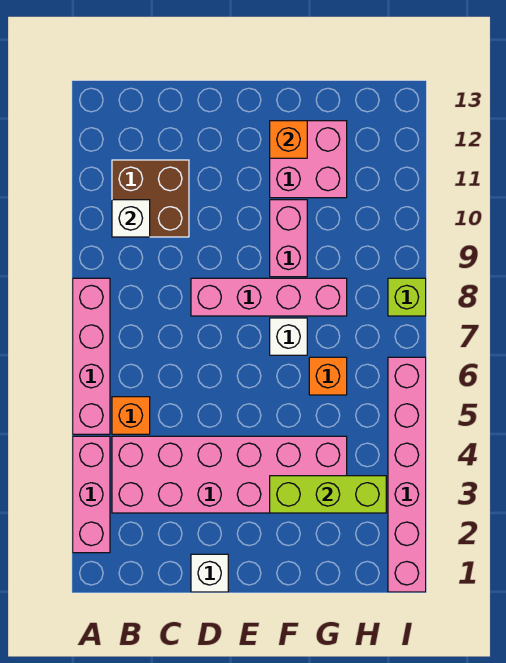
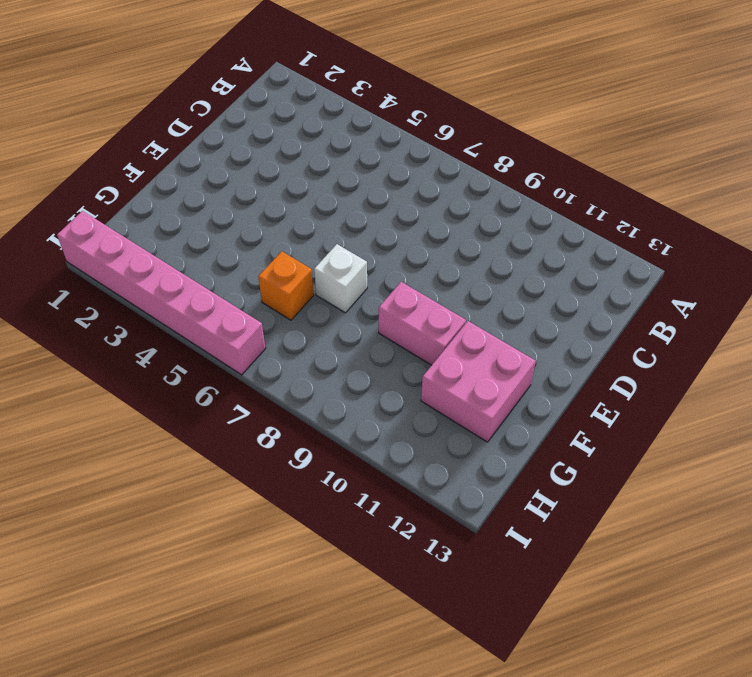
none -> pink brick A2:A4 level 1
none -> pink brick A5:A8 level 1
none -> pink brick B3:G4 level 1

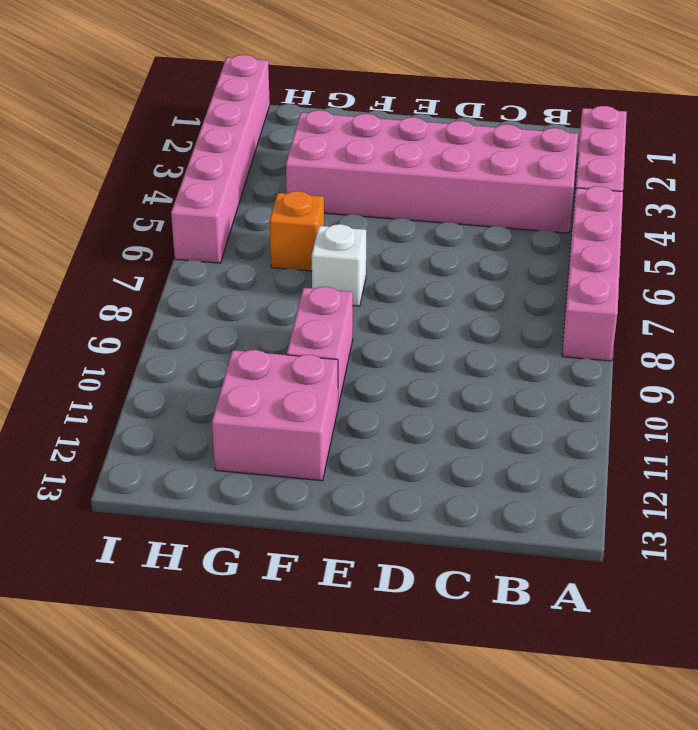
none -> orange brick B5 level 1
none -> brown brick B10:C11 level 1
none -> white brick D1 level 1

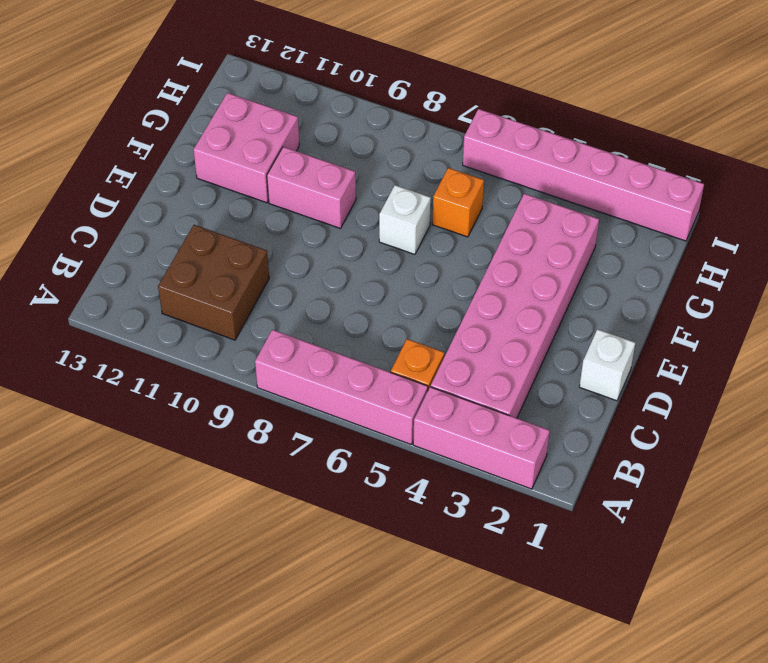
none -> pink brick D8:G8 level 1
none -> lime brick I8 level 1
none -> white brick B10 level 2

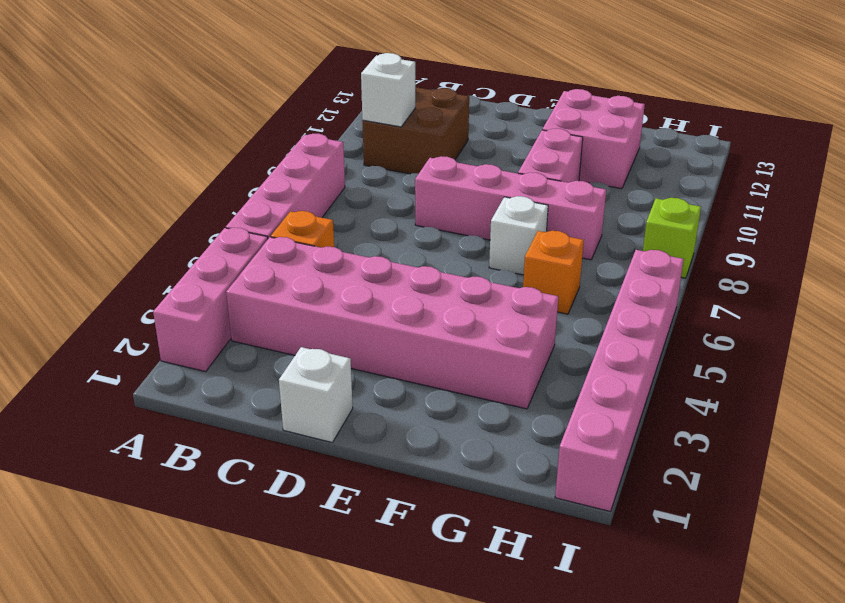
none -> lime brick F3:H3 level 2
none -> orange brick F12 level 2

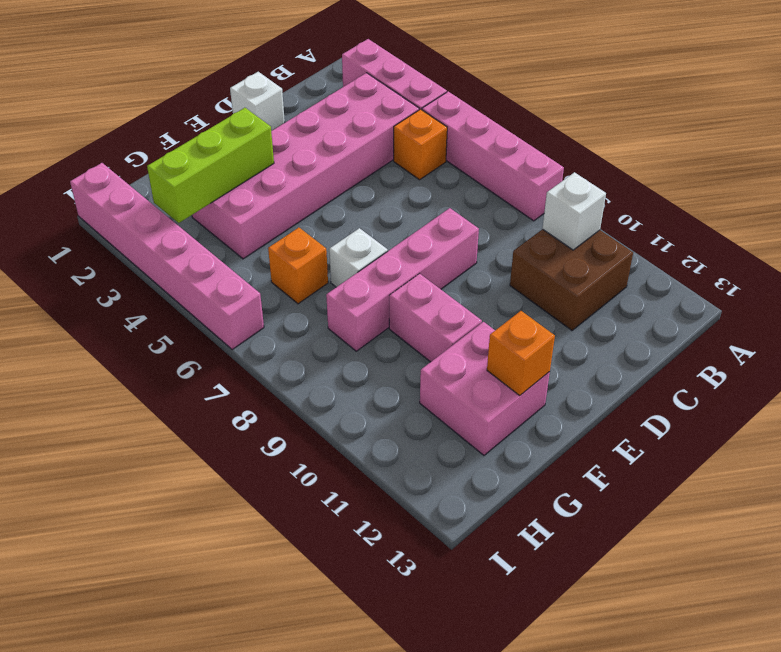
none -> lime brick I8 level 1

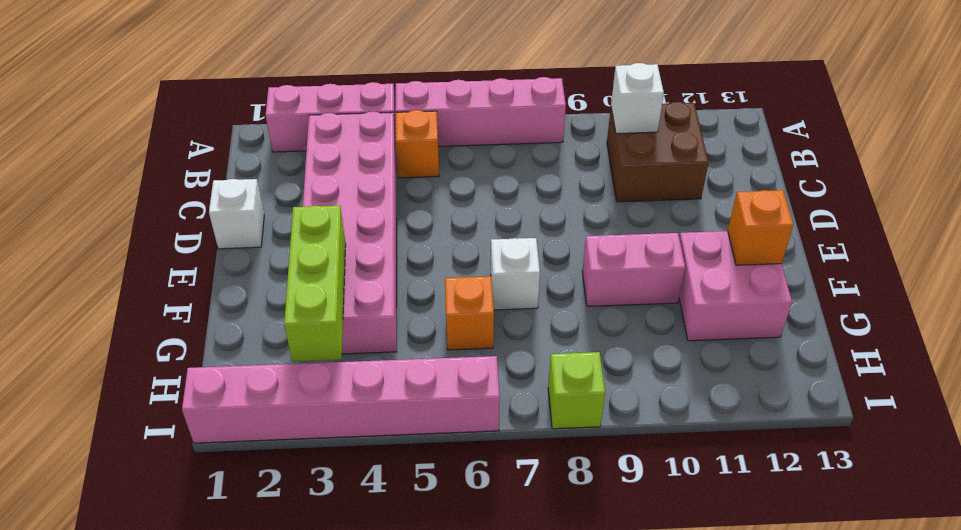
none -> pink brick D8:G8 level 1

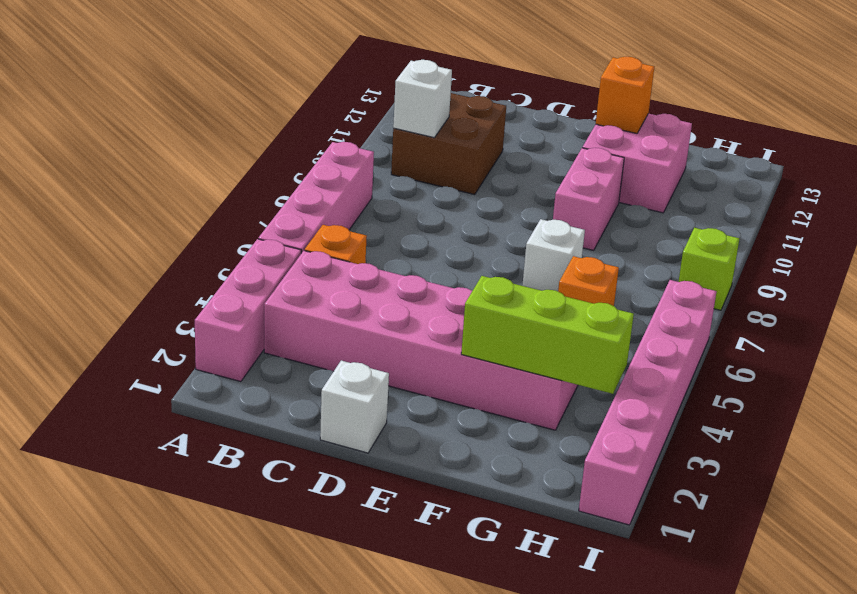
none -> pink brick D8:G8 level 1

